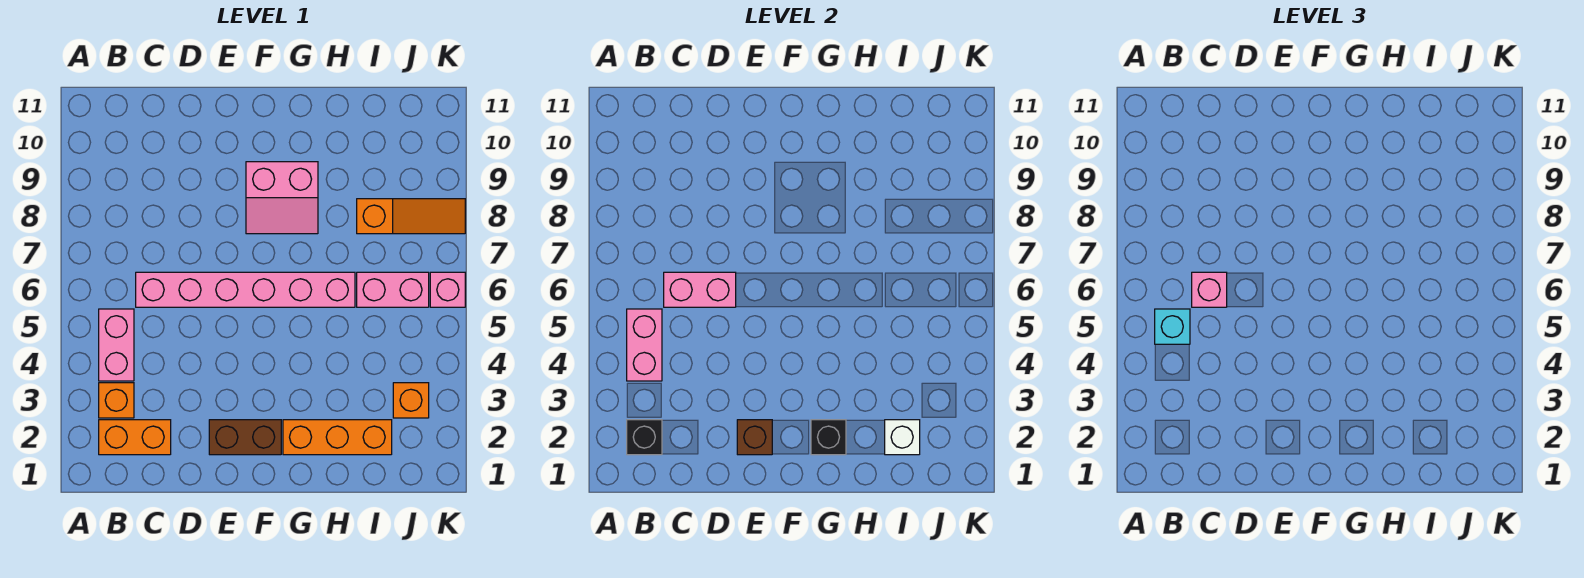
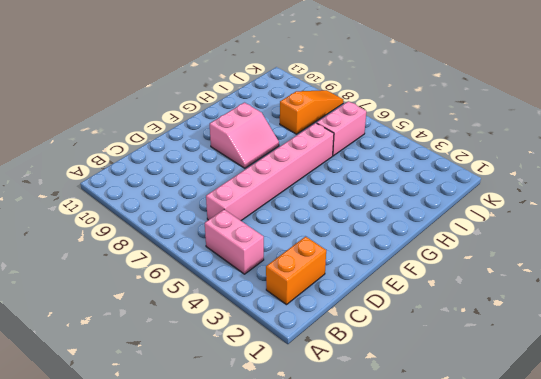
none -> orange brick B3 level 1
none -> brown brick E2:F2 level 1
none -> orange brick G2:I2 level 1

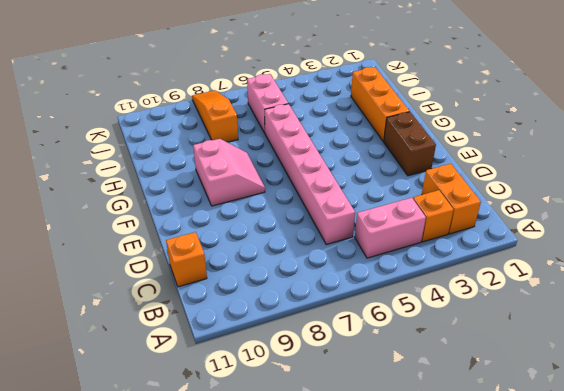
orange brick C11 level 1 -> orange brick J3 level 1
none -> pink brick K6 level 1
none -> black brick B2 level 2
none -> pink brick B4:B5 level 2

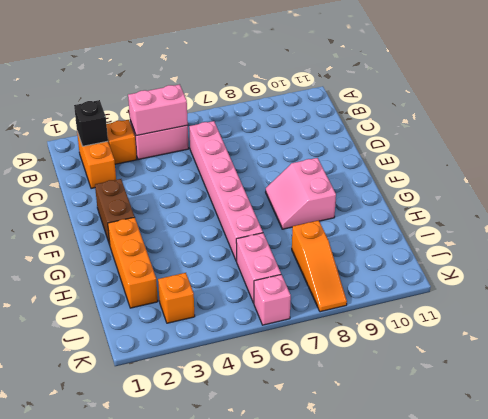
none -> pink brick C6:D6 level 2
none -> brown brick E2 level 2
none -> black brick G2 level 2

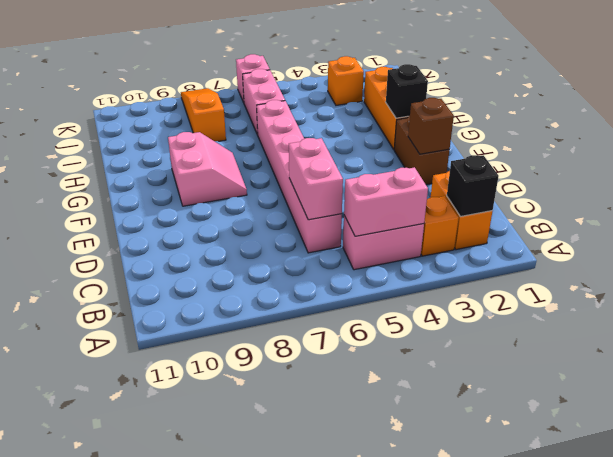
none -> white brick I2 level 2
none -> cyan brick B5 level 3
none -> pink brick C6 level 3

